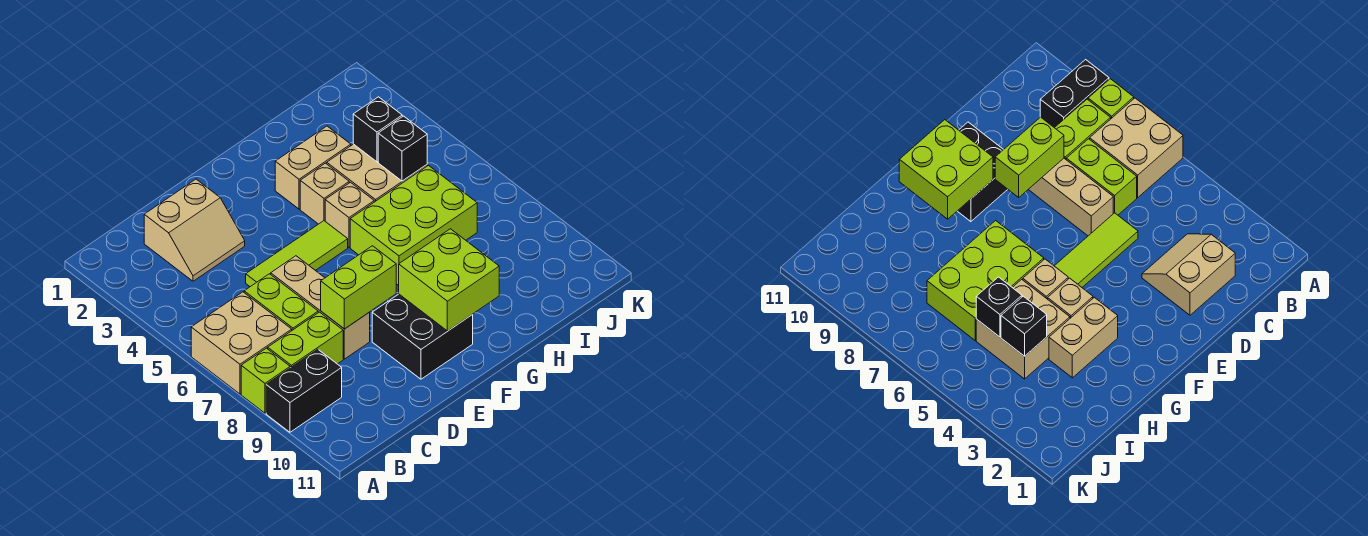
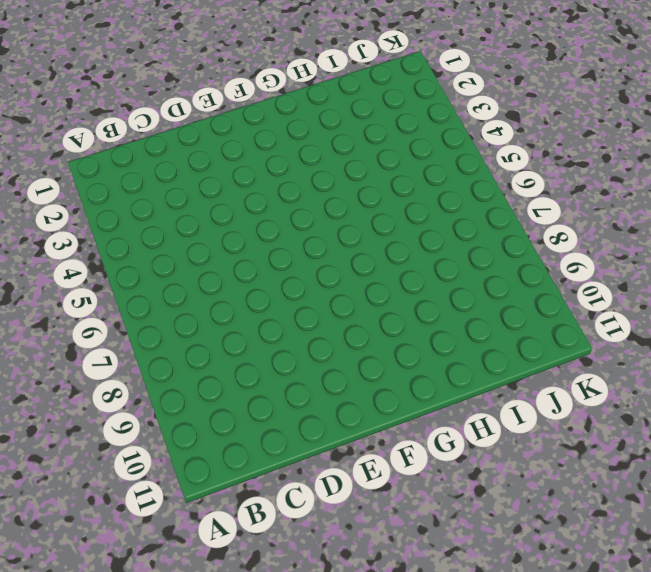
none -> tan brick A6:B7 level 1
none -> lime brick A8 level 1
none -> black brick A9:B9 level 1

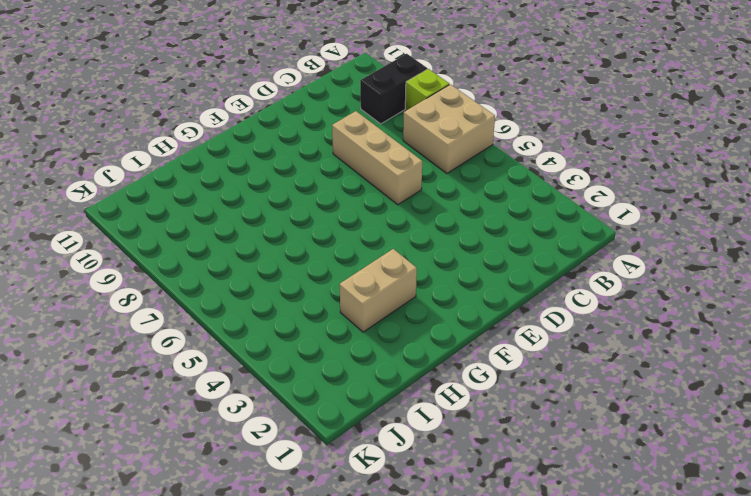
none -> lime brick B8:C8 level 1
none -> tan slope C2:D3 level 1 top 2
none -> lime brick C6:C7 level 1

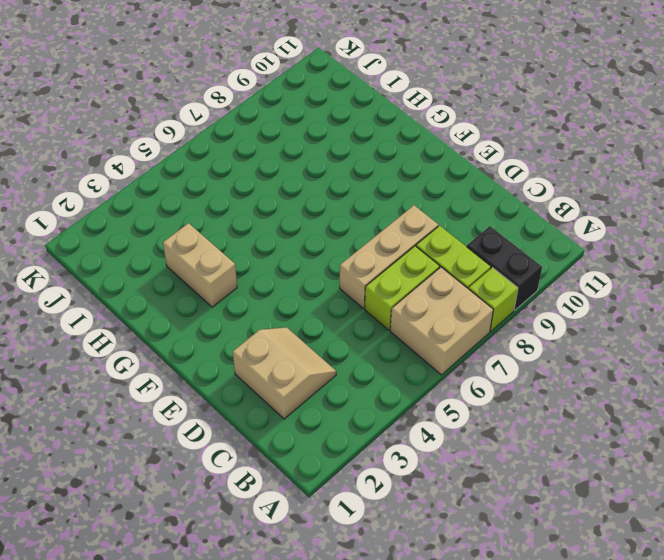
none -> lime tile D5:F5 level 1
none -> black brick E9:F10 level 1
none -> tan brick G4 level 1

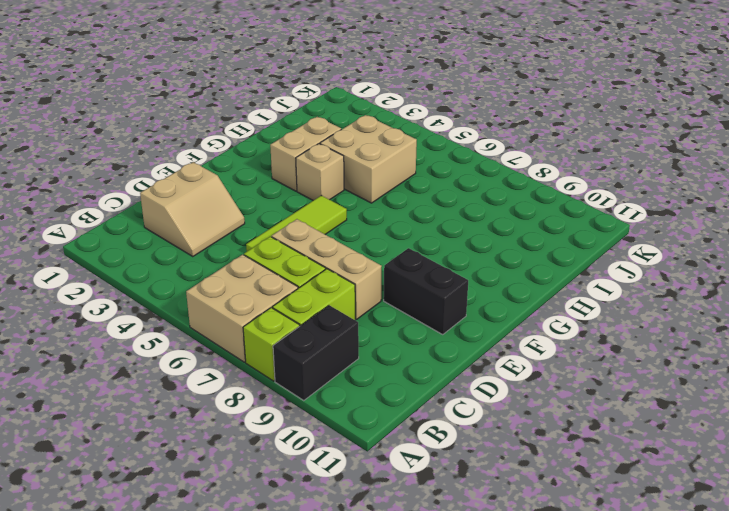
black brick E9:E10 level 1 -> black brick E9:F10 level 1
none -> tan brick G5 level 1
none -> lime brick G6:I7 level 1
none -> lime brick D8:E8 level 2

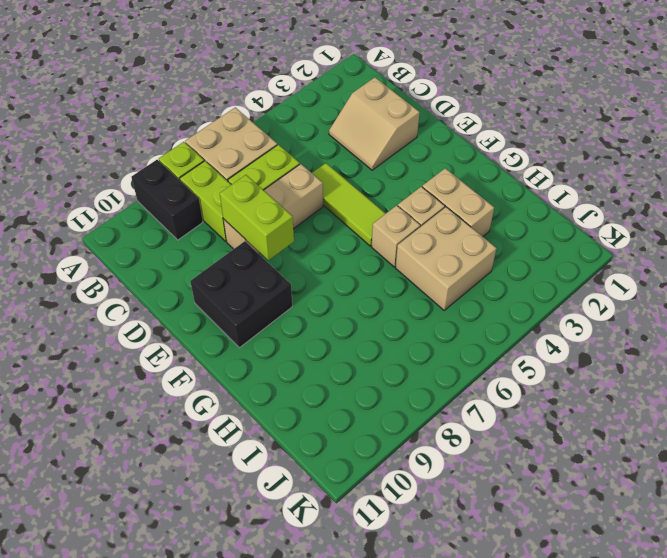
none -> lime brick G6:I7 level 1
none -> lime brick F9:G10 level 2
none -> black brick I4 level 2

